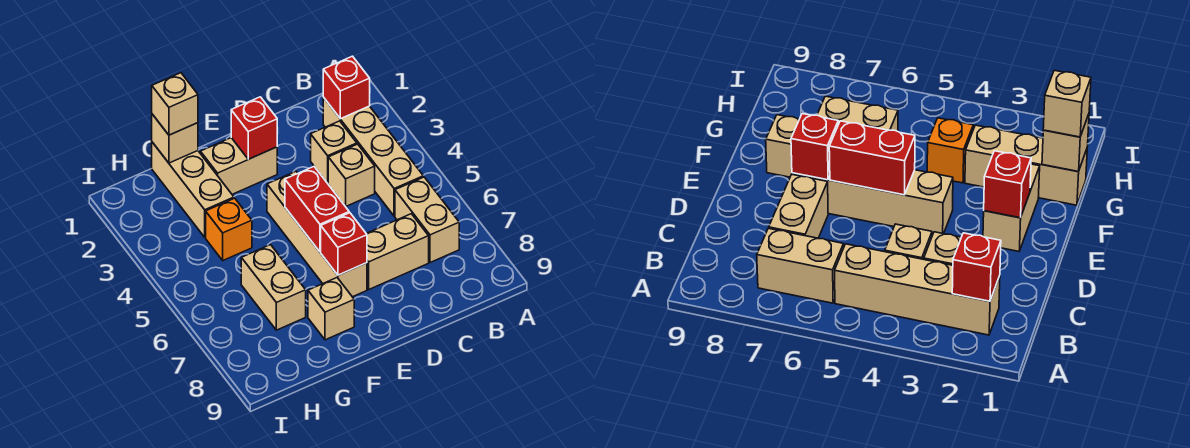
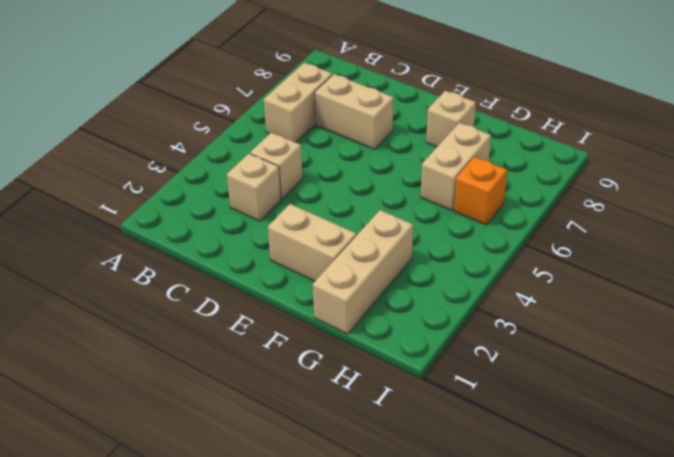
orange brick H6 level 1 -> orange brick G4 level 1
none -> tan brick B2:B5 level 1
none -> tan brick E4:E7 level 1
none -> red brick B2 level 2

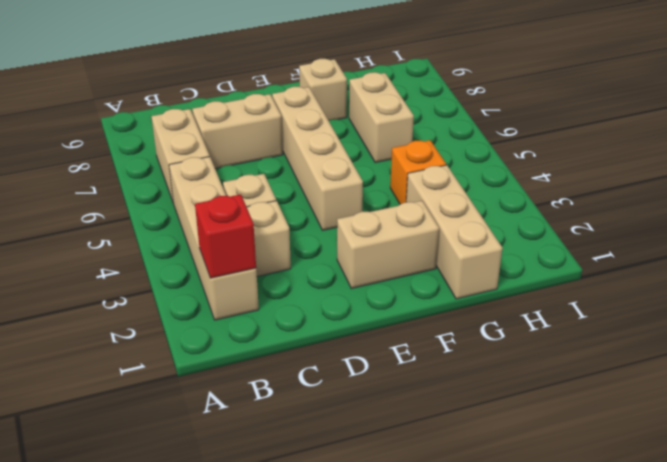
none -> red brick E2 level 2
none -> red brick E5:E6 level 2
none -> red brick E7 level 2

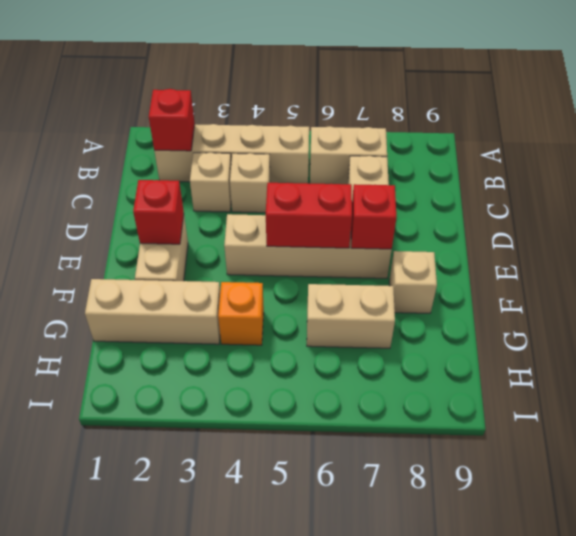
none -> tan brick G1 level 2
none -> tan brick G1 level 3

